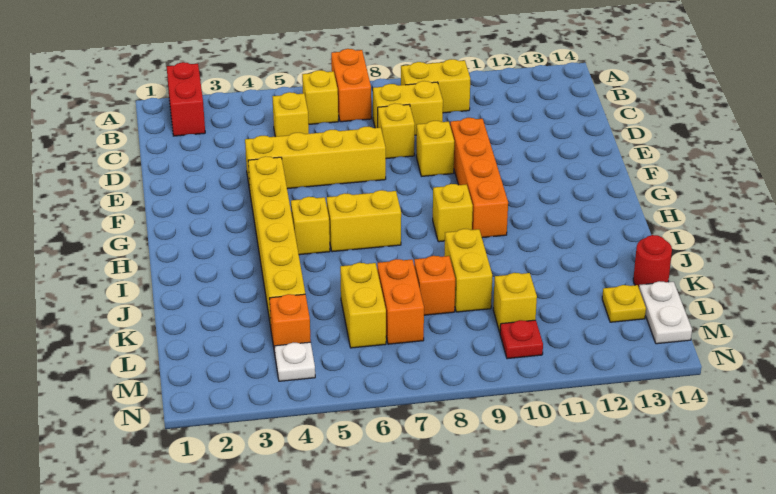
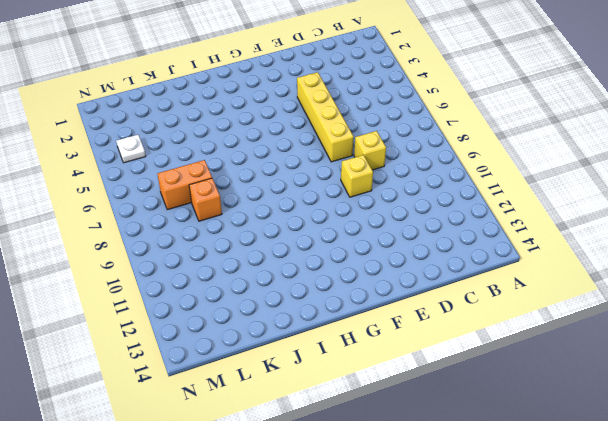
none -> red brick A2:B2 level 1
none -> orange brick A7:B7 level 1
none -> yellow brick B6 level 1

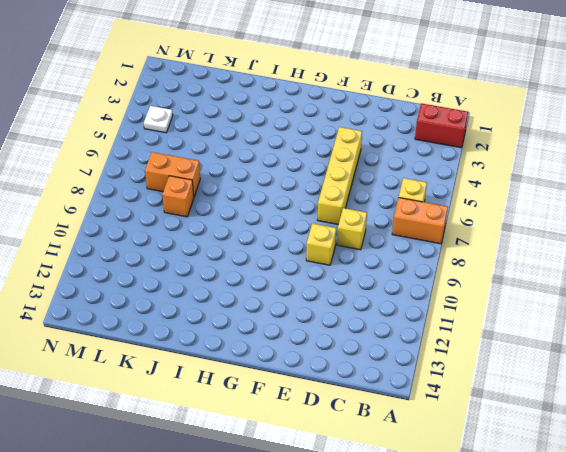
none -> yellow brick B9:B10 level 1
none -> yellow brick C5 level 1
none -> yellow brick C8:C9 level 1

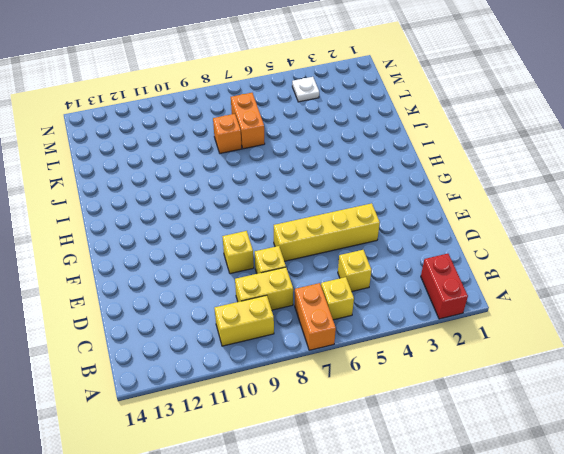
none -> orange brick E10:H10 level 1
none -> yellow brick F4:K4 level 1
none -> yellow brick H5 level 1

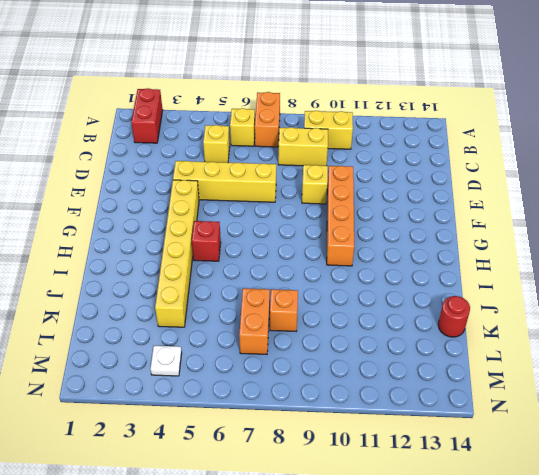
red brick H5 level 1 -> yellow brick H5 level 1
none -> yellow brick D8 level 1
none -> yellow brick H6:H7 level 1
none -> yellow brick H9 level 1

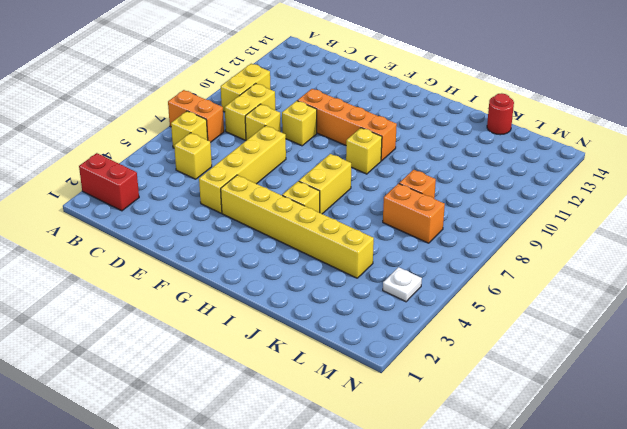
none -> yellow brick J9:K9 level 1
none -> yellow brick K6:L6 level 1
none -> orange brick L4 level 1

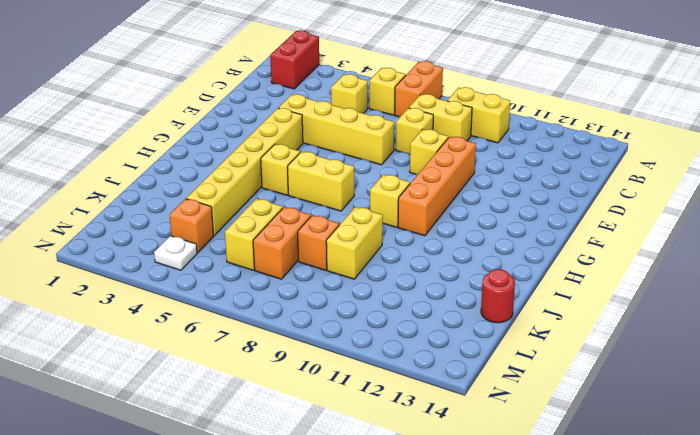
none -> yellow brick L10 level 1
none -> yellow plate L13 level 1
none -> white plate L14:M14 level 1

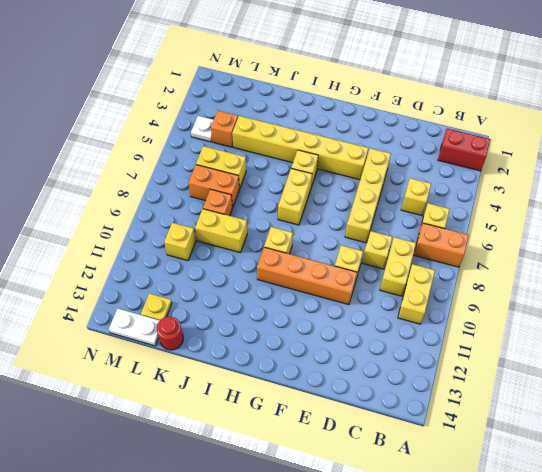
none -> red plate M10 level 1

